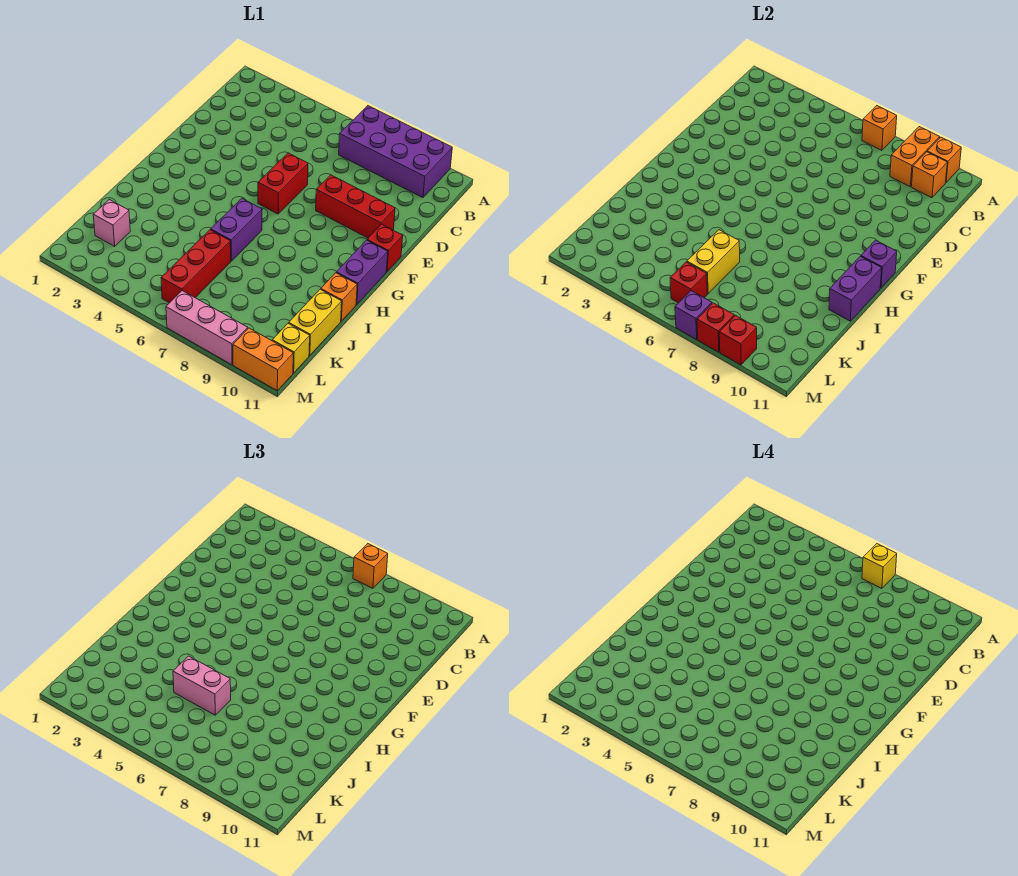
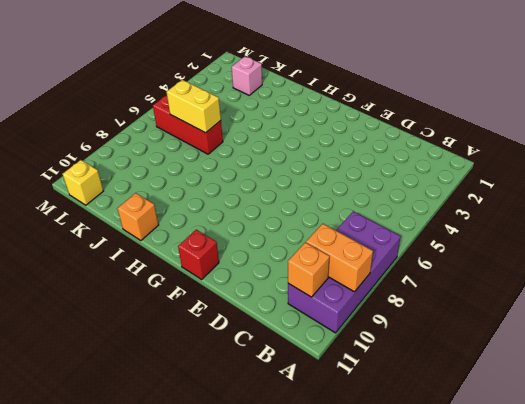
none -> red brick E6:F6 level 1
none -> red brick E8:E10 level 1
none -> purple brick G11:H11 level 1

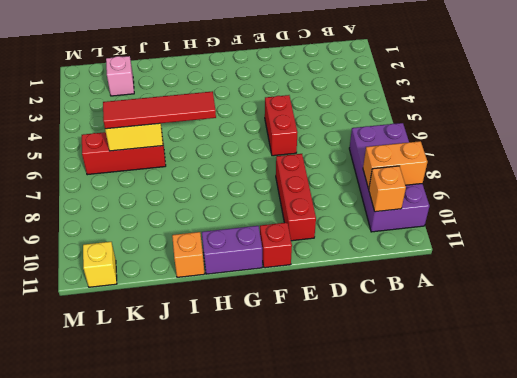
red brick E5:E6 level 1 -> red brick E6:F6 level 1
red tile H6:K6 level 3 -> pink brick J5:J6 level 3
none -> purple brick H6:I6 level 1
none -> yellow brick J11:K11 level 1
none -> pink brick M7:M9 level 1

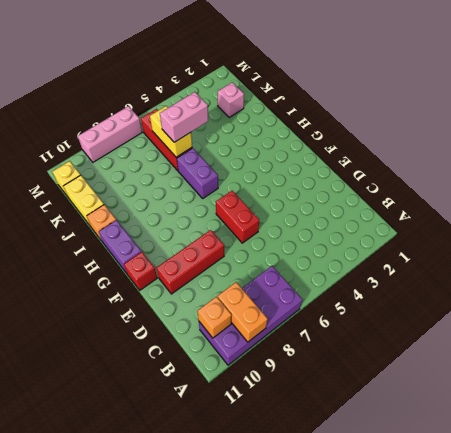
none -> orange brick M10:M11 level 1
none -> orange brick A7 level 2
none -> orange brick A10 level 2

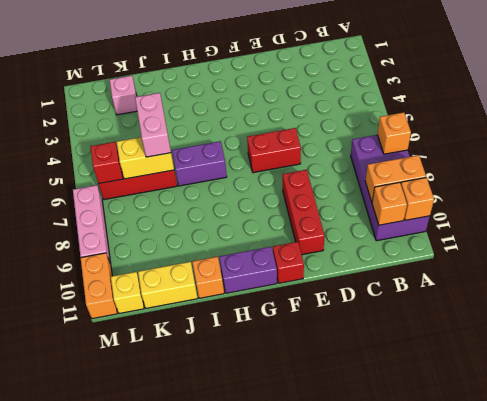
none -> purple brick G11 level 2
none -> purple brick H11:I11 level 2
none -> purple brick M7 level 2

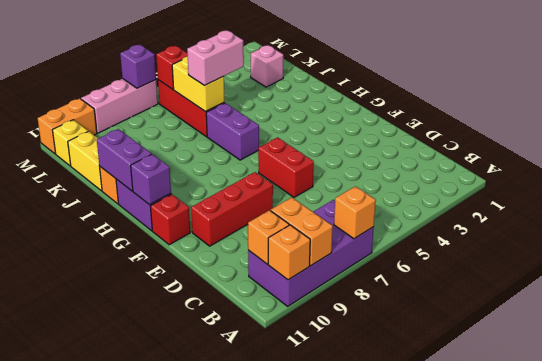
none -> red brick M8 level 2
none -> red brick M9 level 2
none -> orange brick A7 level 3

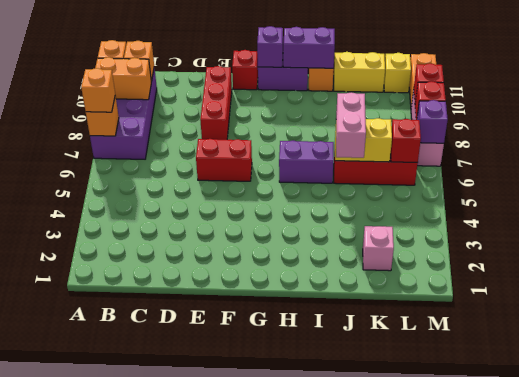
none -> yellow brick A7 level 4

